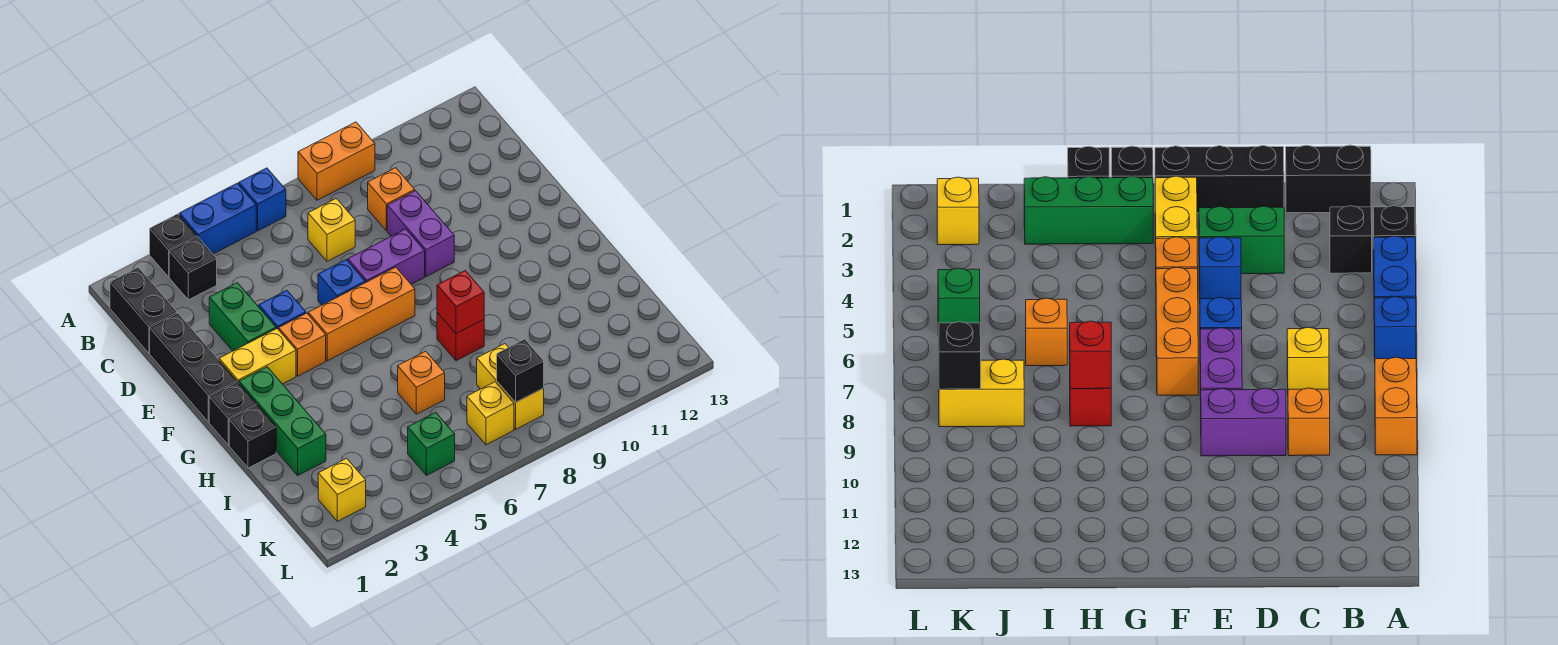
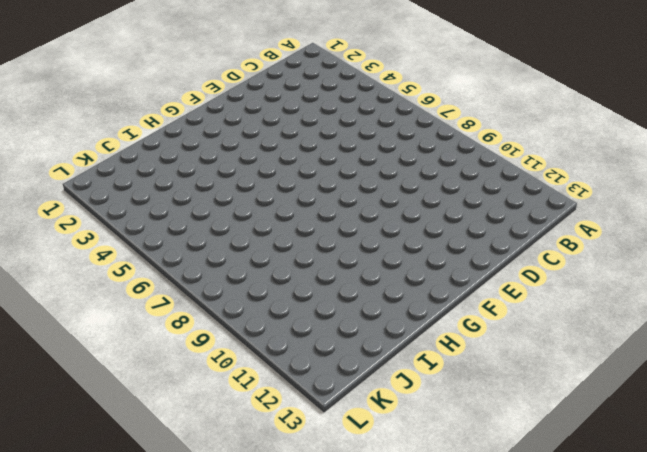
none -> black brick A3 level 1
none -> blue brick A4:A5 level 1
none -> blue brick A6 level 1

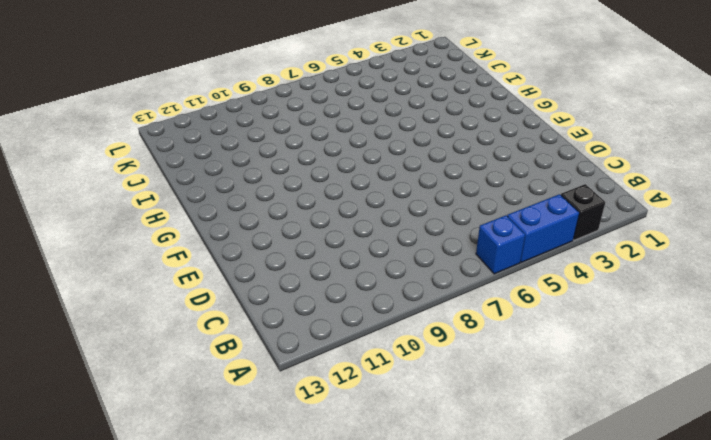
none -> orange brick A8:A9 level 1
none -> black brick B1:C1 level 1
none -> black brick B3 level 1

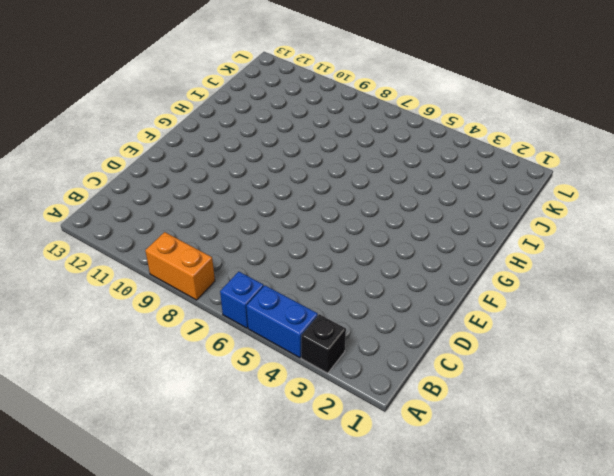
none -> black brick B1:C1 level 1
none -> black brick B3 level 1
none -> yellow brick C7 level 1

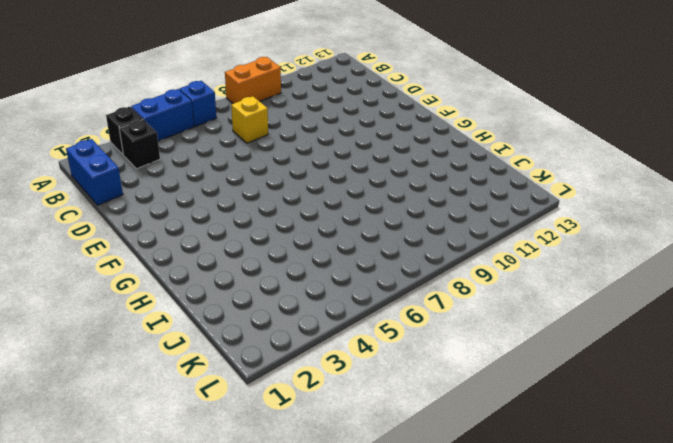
blue brick B1:C1 level 1 -> black brick B1:C1 level 1
none -> orange brick C9 level 1
none -> black brick D1:F1 level 1
none -> green brick D3:E3 level 1

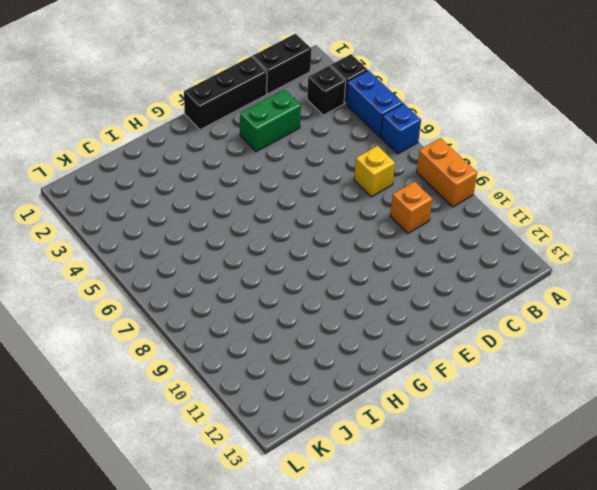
none -> purple brick D9:E9 level 1
none -> blue brick E4 level 1
none -> blue brick E6 level 1

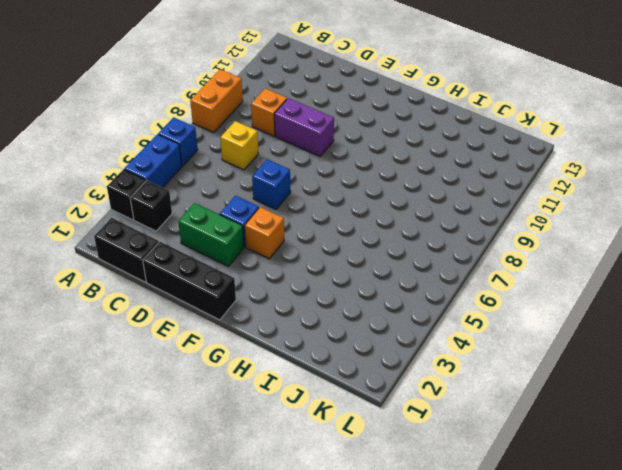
none -> purple brick E7:E8 level 1
none -> yellow brick F2:F3 level 1
none -> orange brick F5:F7 level 1

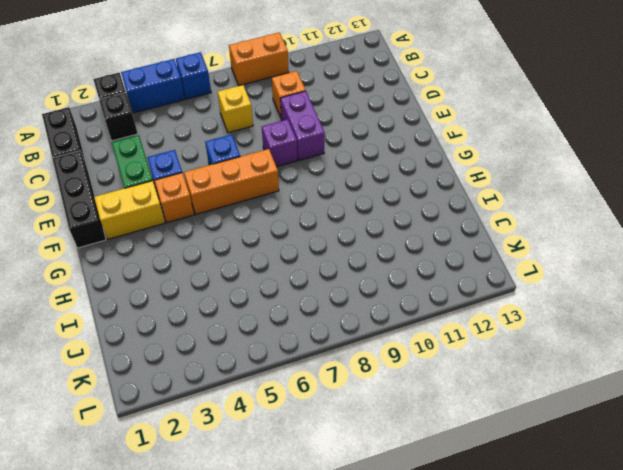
purple brick E8 level 1 -> purple brick E7:E8 level 1
none -> black brick G1 level 1
none -> green brick G2:I2 level 1
none -> black brick H1 level 1

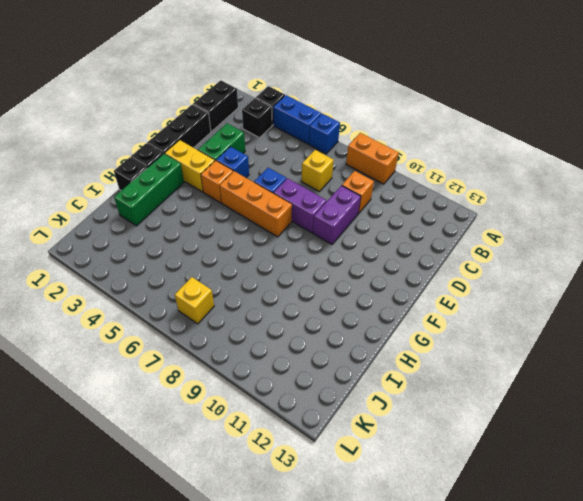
none -> red brick H8 level 1
none -> orange brick I6 level 1
none -> yellow brick J8:K8 level 1

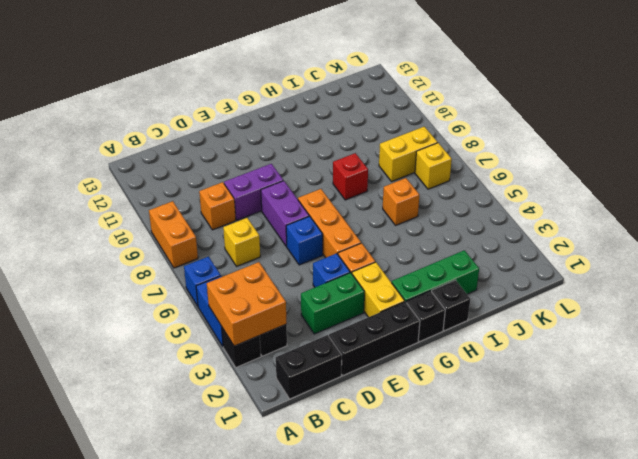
orange brick A3:B4 level 2 -> none
none -> yellow brick K2 level 1
none -> green brick K5 level 1
none -> red brick H8 level 2

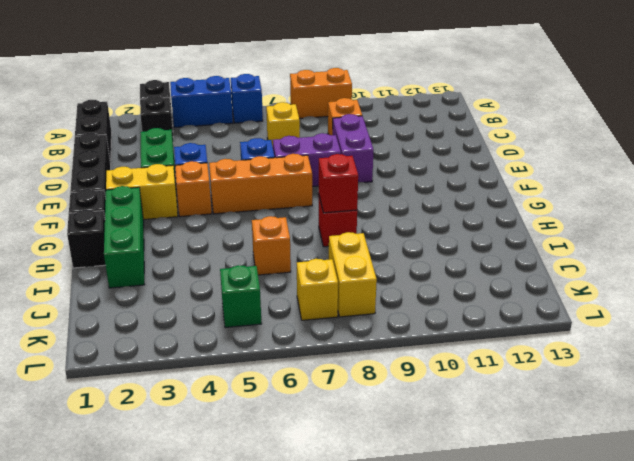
none -> yellow brick K2 level 1
none -> black brick K8 level 2

